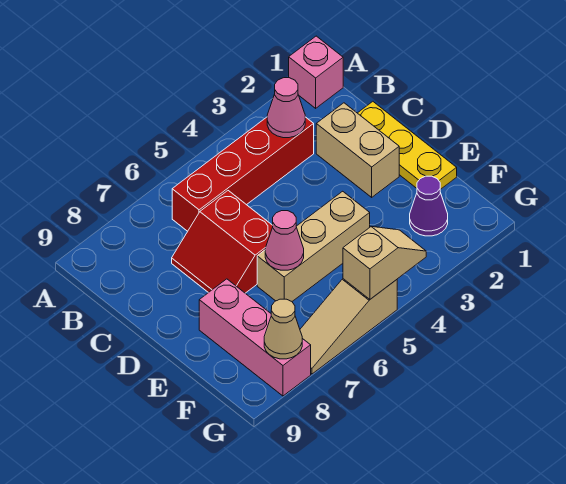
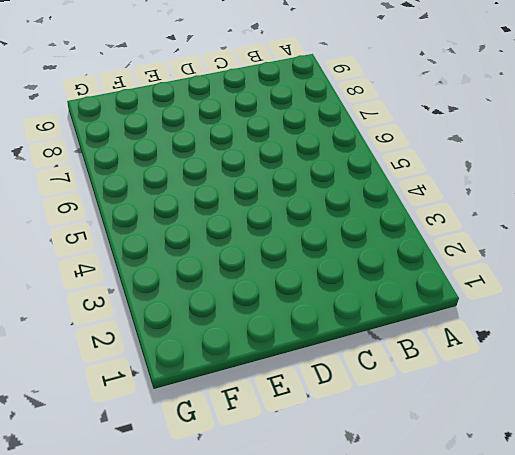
none -> pink brick A1 level 1
none -> red brick B3:B6 level 1
none -> yellow plate C1:E1 level 1

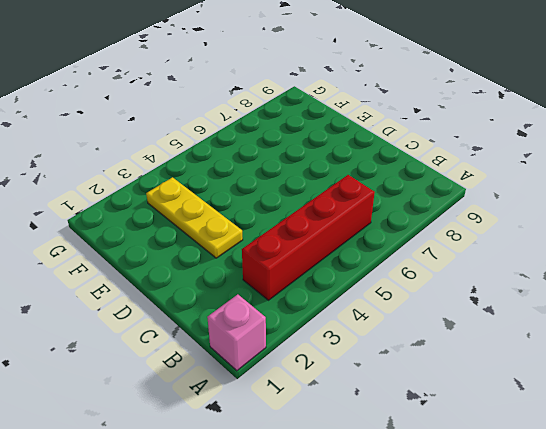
yellow plate D3:F3 level 1 -> yellow plate C1:E1 level 1
none -> tan brick C2:D2 level 1
none -> red slope C6:D7 level 1 top 6
none -> tan brick E4:E6 level 1

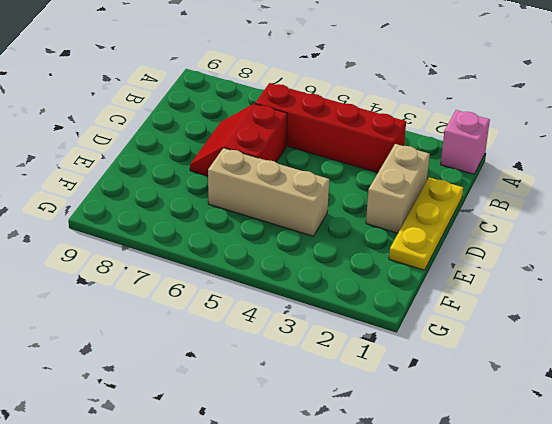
none -> pink brick E8:G8 level 1
none -> purple cone F2 level 1
none -> tan slope G5:G7 level 1 top 5

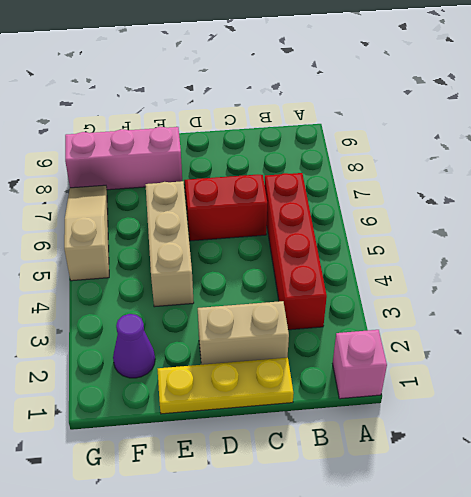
none -> pink cone B3 level 2
none -> pink cone E6 level 2
none -> tan slope G4:G5 level 2 top 5

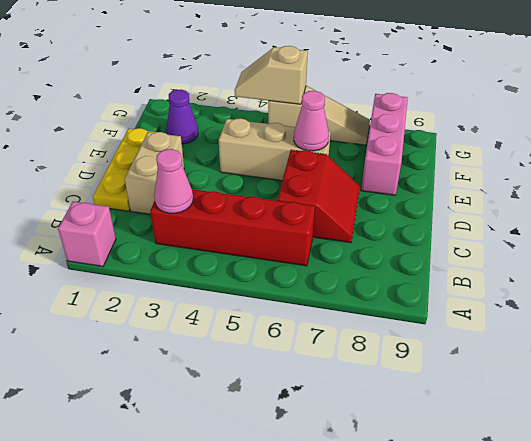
none -> tan cone G8 level 2

